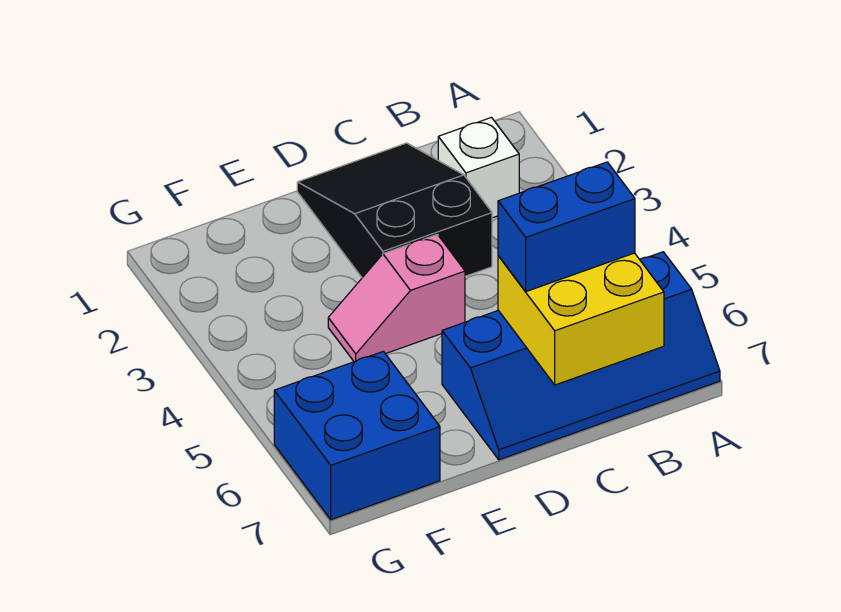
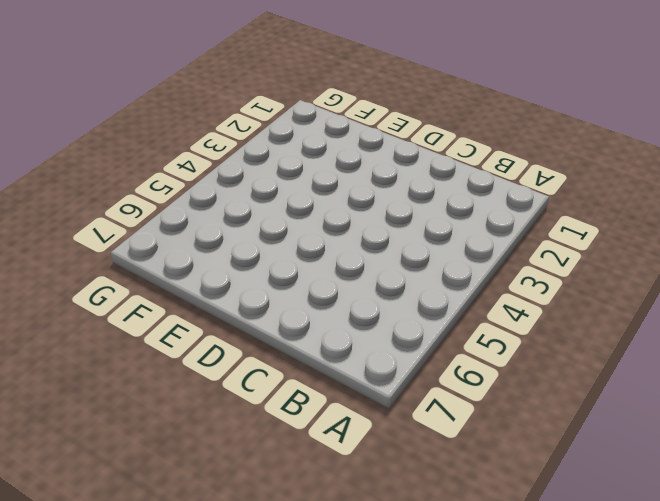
none -> blue slope A6:D7 level 1 top 6
none -> white brick B2 level 1

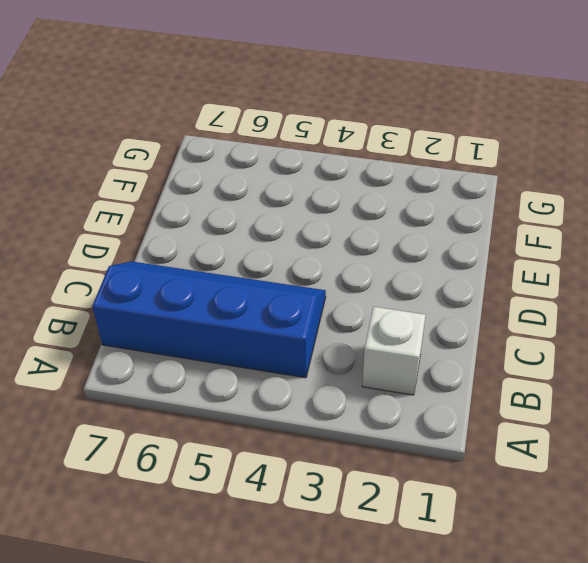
blue slope B4:C7 level 1 top B -> blue slope A6:D7 level 1 top 6
none -> black slope C1:D3 level 1 top 3
none -> pink slope D4:E4 level 1 top D

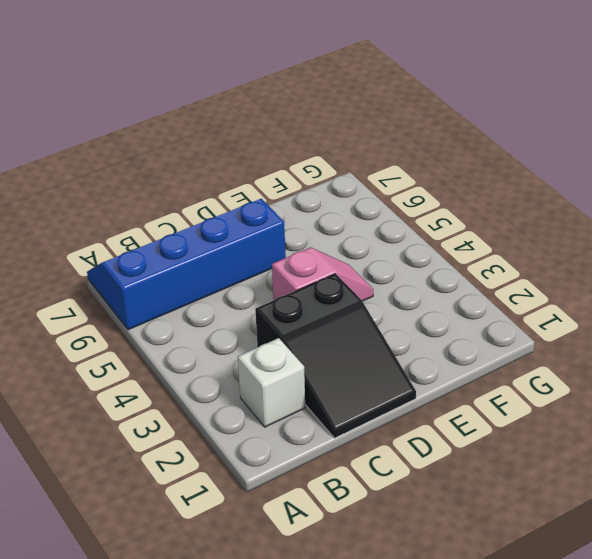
none -> blue brick F6:G7 level 1
none -> yellow brick B6:C7 level 2

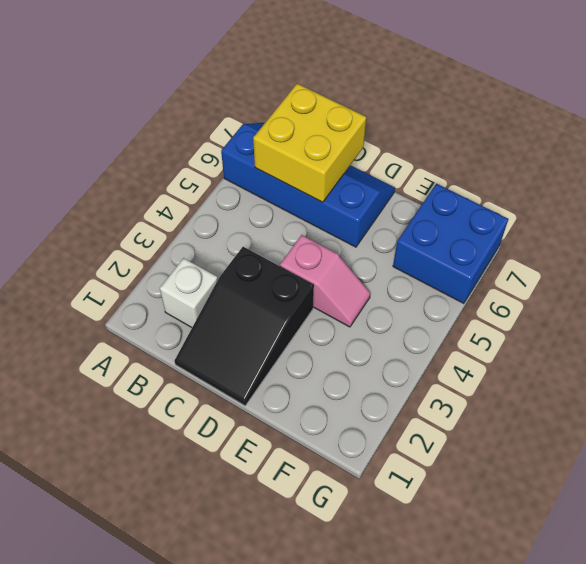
none -> blue brick B6:C6 level 3

